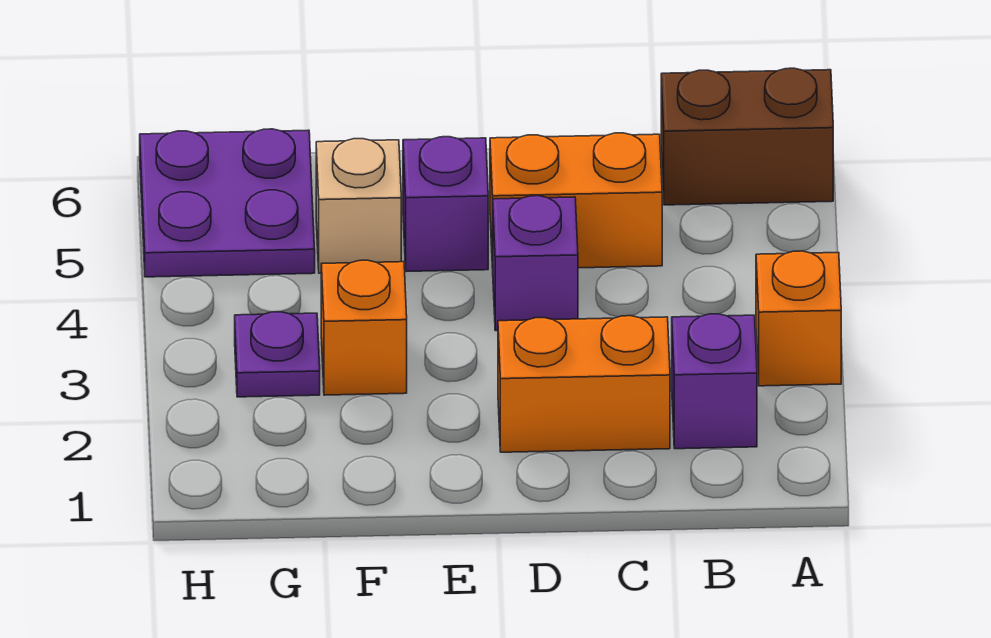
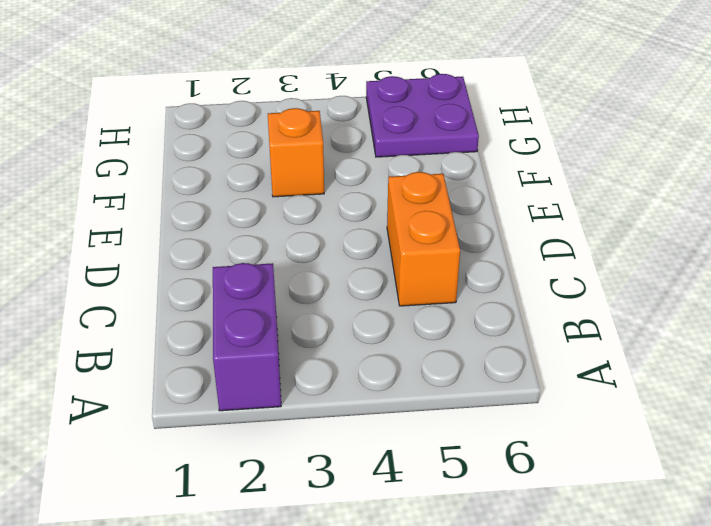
purple brick A2:B2 level 1 -> purple brick B2 level 1
none -> orange brick A3 level 1
none -> brown brick A6:B6 level 1

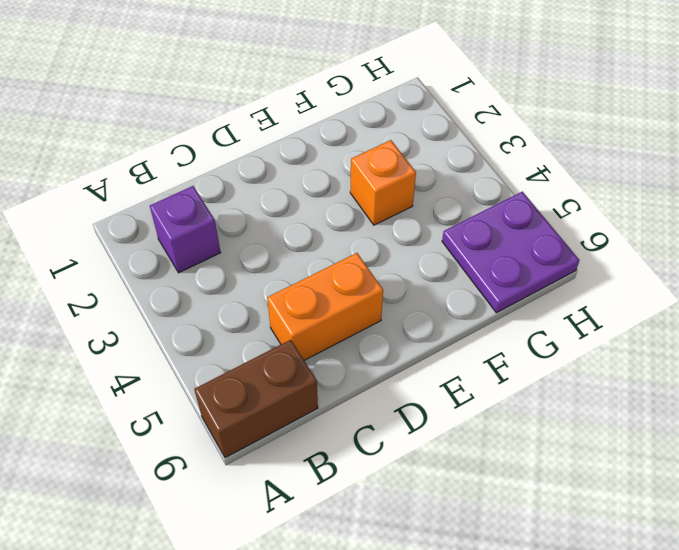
none -> orange brick A3 level 1
none -> orange brick C2:D2 level 1

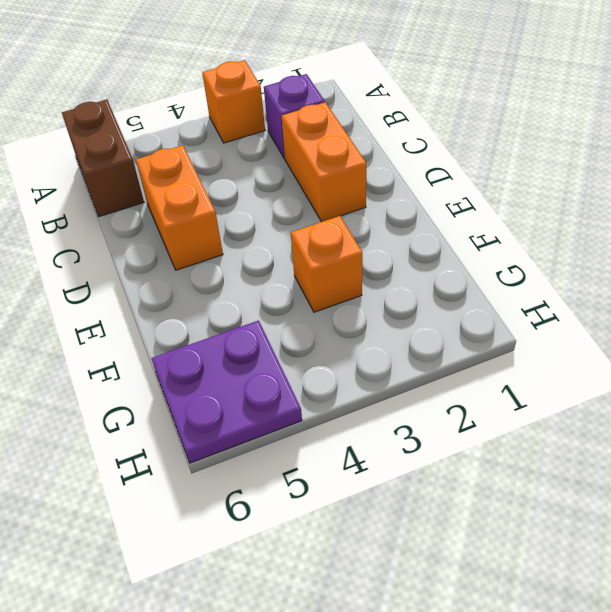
none -> purple brick D4 level 1
none -> purple brick E5 level 1

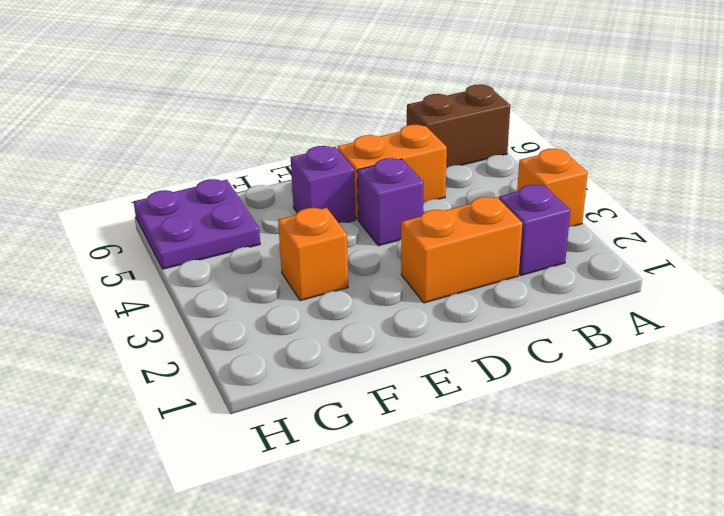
none -> tan brick F5 level 1
none -> purple plate G3 level 1

